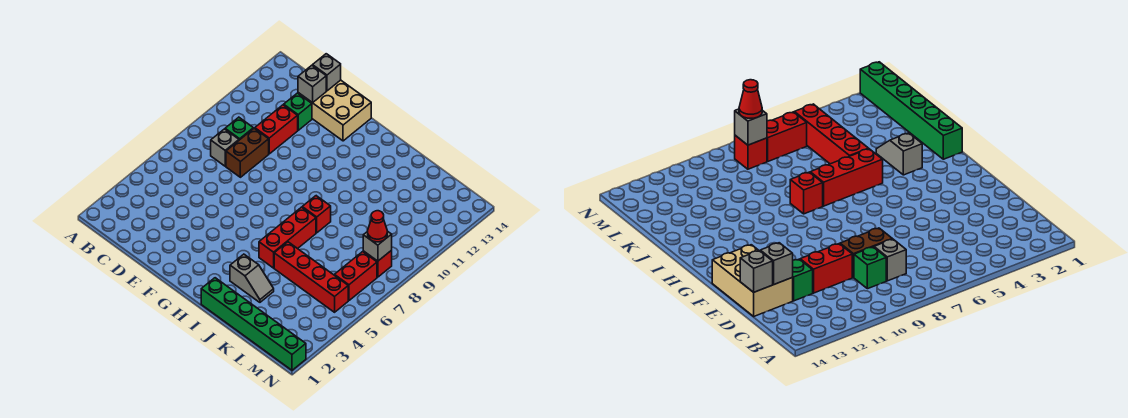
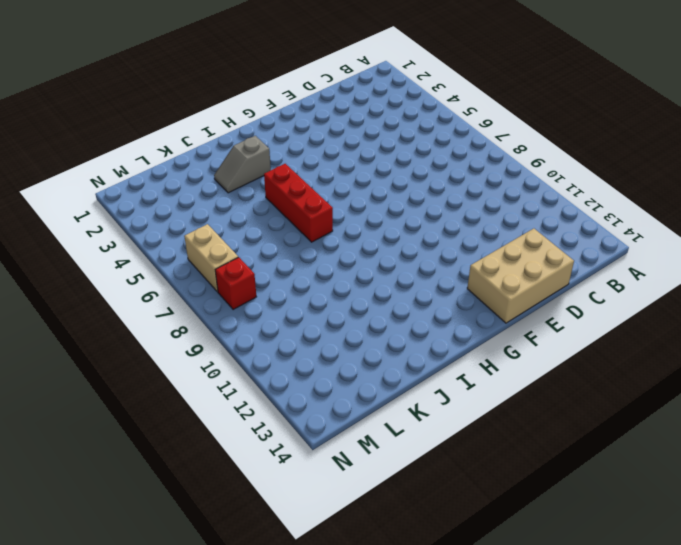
tan brick M6:M7 level 1 -> red brick M6:M7 level 1
none -> grey brick C8 level 1
none -> green brick C9 level 1
none -> brown brick D8:D9 level 1

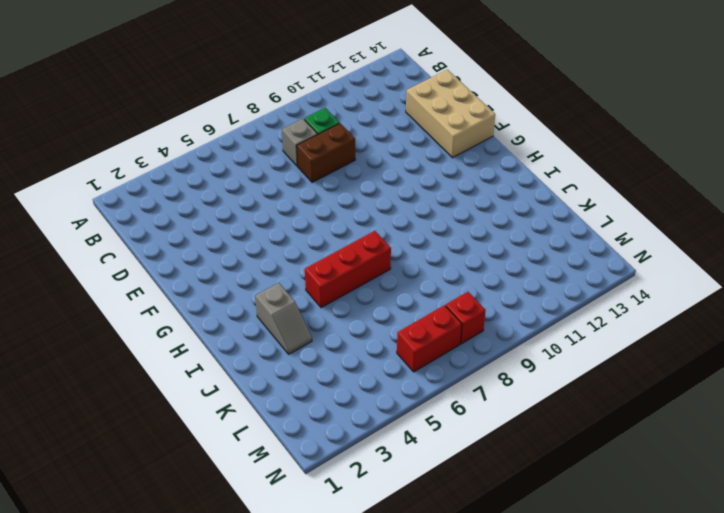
none -> red brick D10:D11 level 1
none -> green brick D12 level 1
none -> green brick I1:N1 level 1

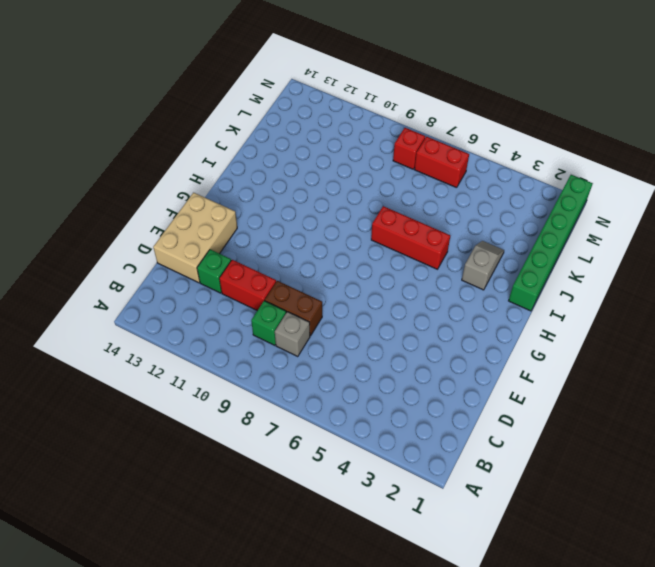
none -> red brick I8 level 1
none -> red brick J5:M5 level 1
none -> grey brick D13 level 2

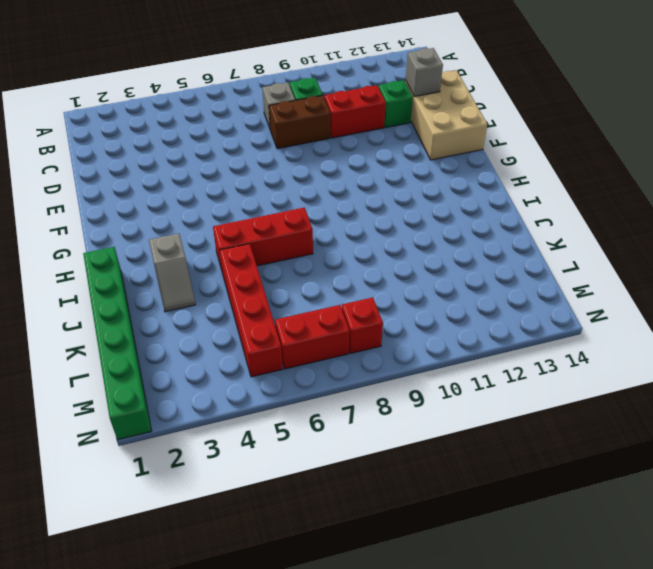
none -> red brick I8 level 1
none -> grey brick D14 level 2
none -> grey brick M8 level 2

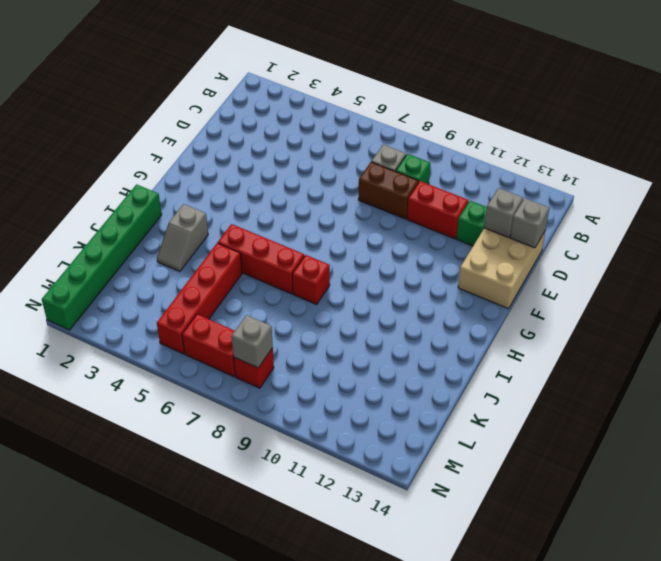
none -> red cone M8 level 3

